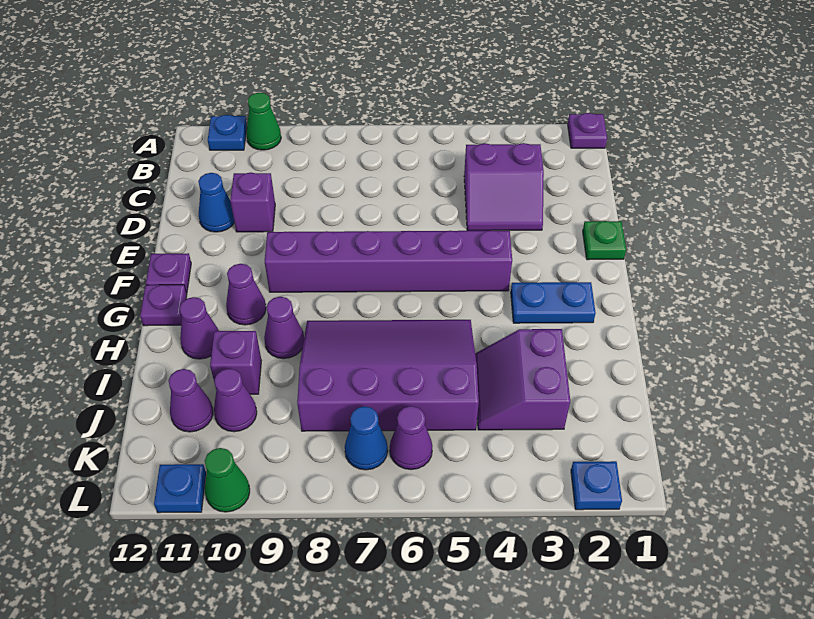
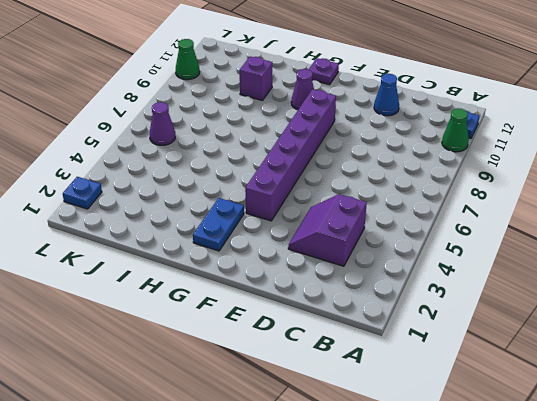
none -> purple plate A1 level 1
none -> purple brick D10 level 1
none -> green plate E1 level 1

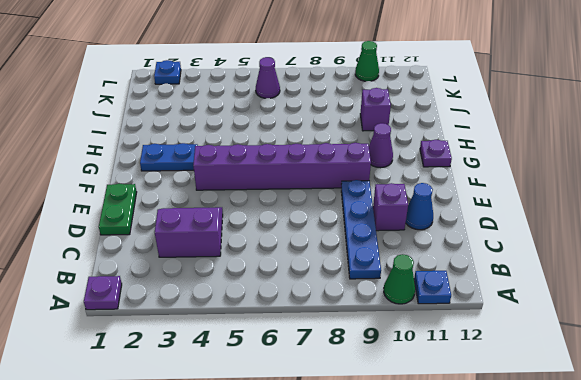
blue plate B9:E9 level 1 -> none
green plate D1:E1 level 1 -> green plate E1 level 1
none -> purple plate F12 level 1
none -> purple slope H5:J8 level 1 top J
none -> purple cone H9 level 1

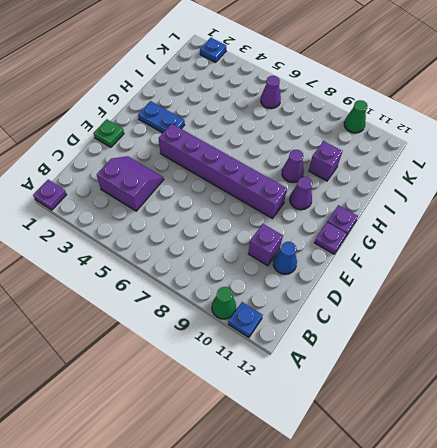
none -> purple slope H5:J8 level 1 top J
none -> purple cone H11 level 1
none -> purple slope I3:J4 level 1 top 3

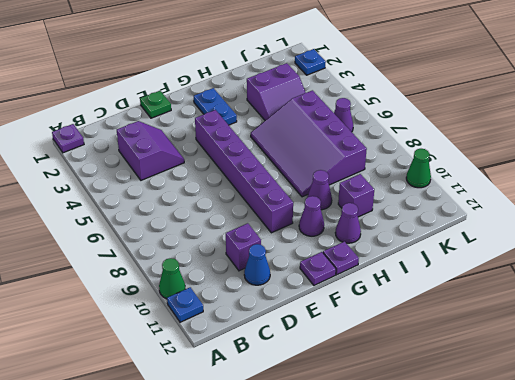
none -> purple cone J10 level 1
none -> purple cone J11 level 1
none -> blue cone K7 level 1

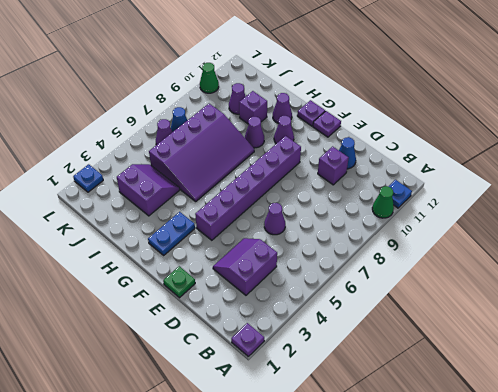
purple cone D6 level 1 -> purple cone J11 level 1
none -> blue plate L11 level 1

